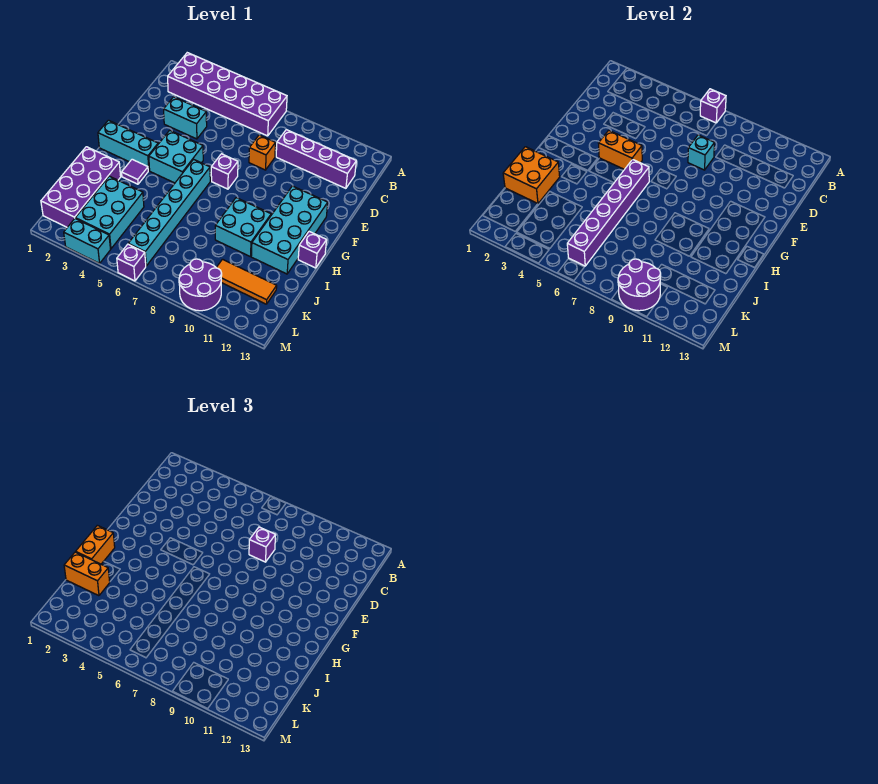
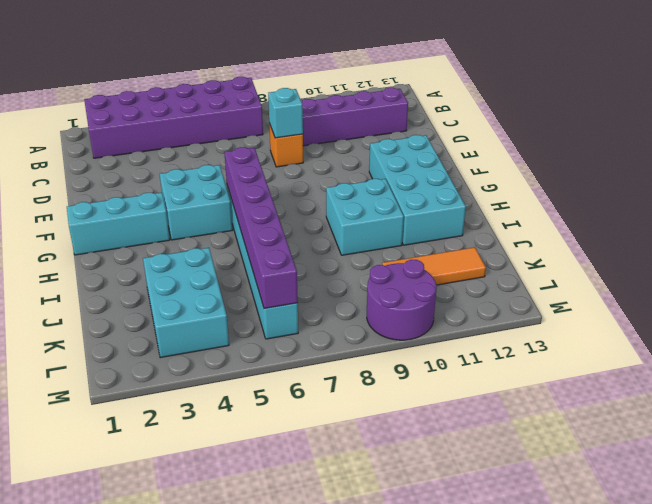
none -> cyan brick D3:D4 level 1
none -> purple brick F7 level 1
none -> purple tile H3 level 1

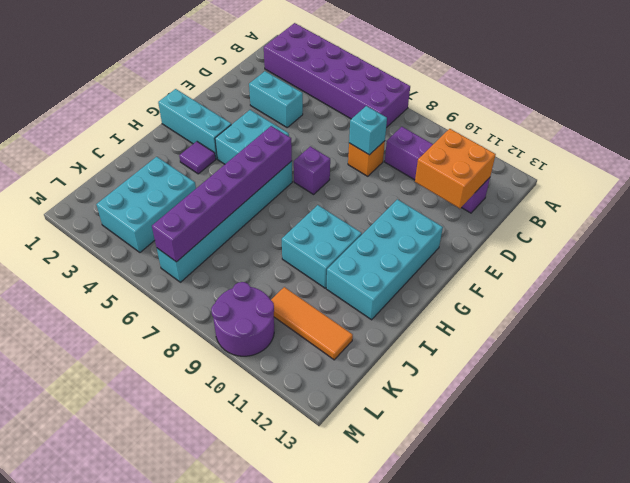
orange brick C11:D12 level 2 -> orange brick I1:J2 level 2
none -> purple brick H13 level 1
none -> purple brick I1:L2 level 1
none -> cyan brick M3:M4 level 1

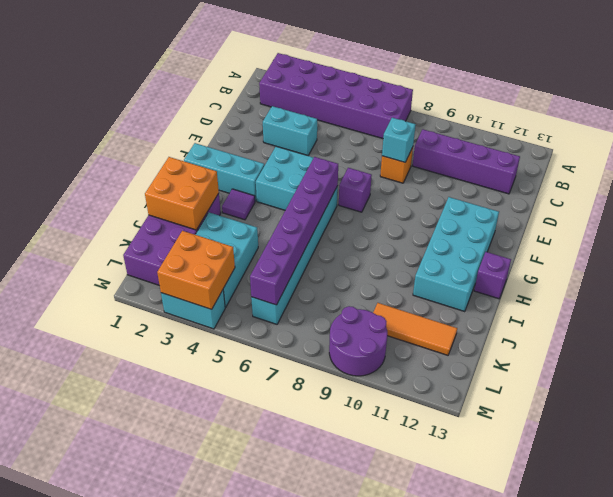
orange brick L3:M4 level 2 -> none
none -> cyan brick H9:I10 level 1
none -> purple brick M6 level 1
none -> purple brick A7 level 2

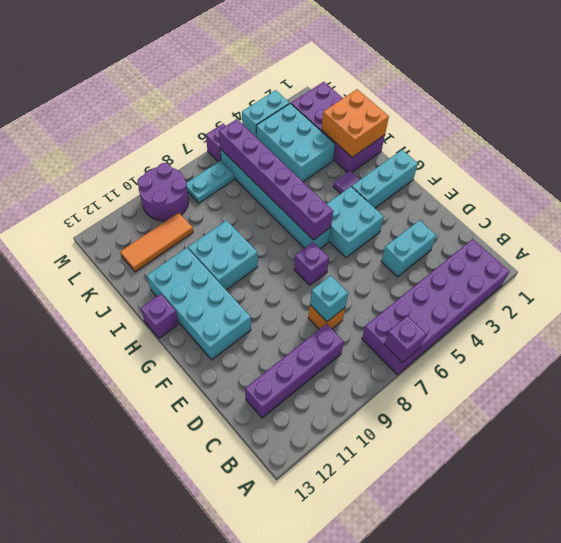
cyan plate L7:L8 level 1 -> none
none -> orange brick F4:F5 level 2
none -> purple round brick L9:M10 level 2
none -> purple brick D8 level 3

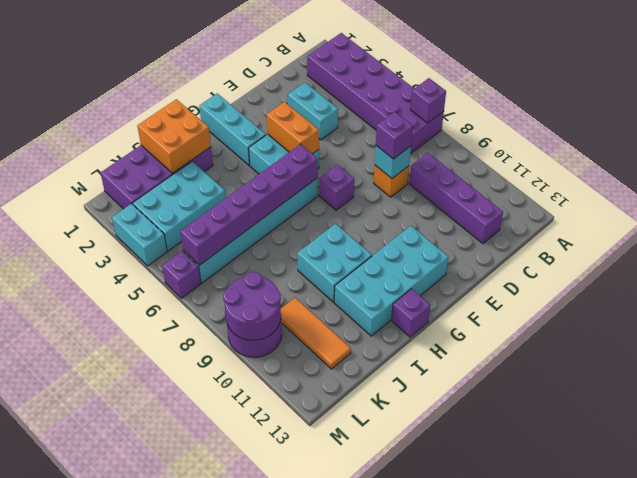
none -> purple tile H3 level 1
none -> orange brick H1:I1 level 3
none -> orange brick J1:J2 level 3

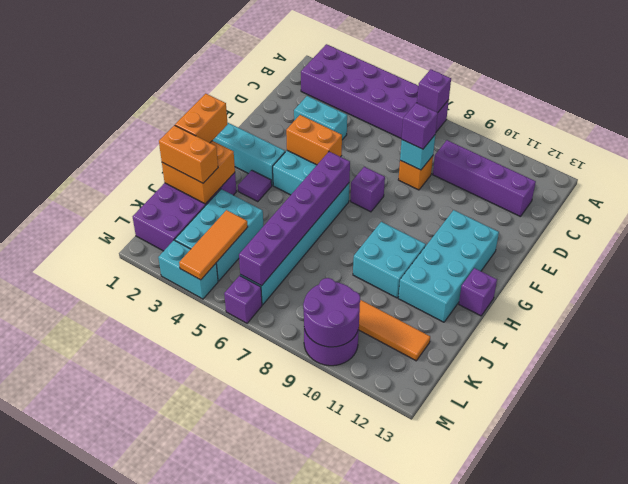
orange tile K4:M4 level 2 -> none

